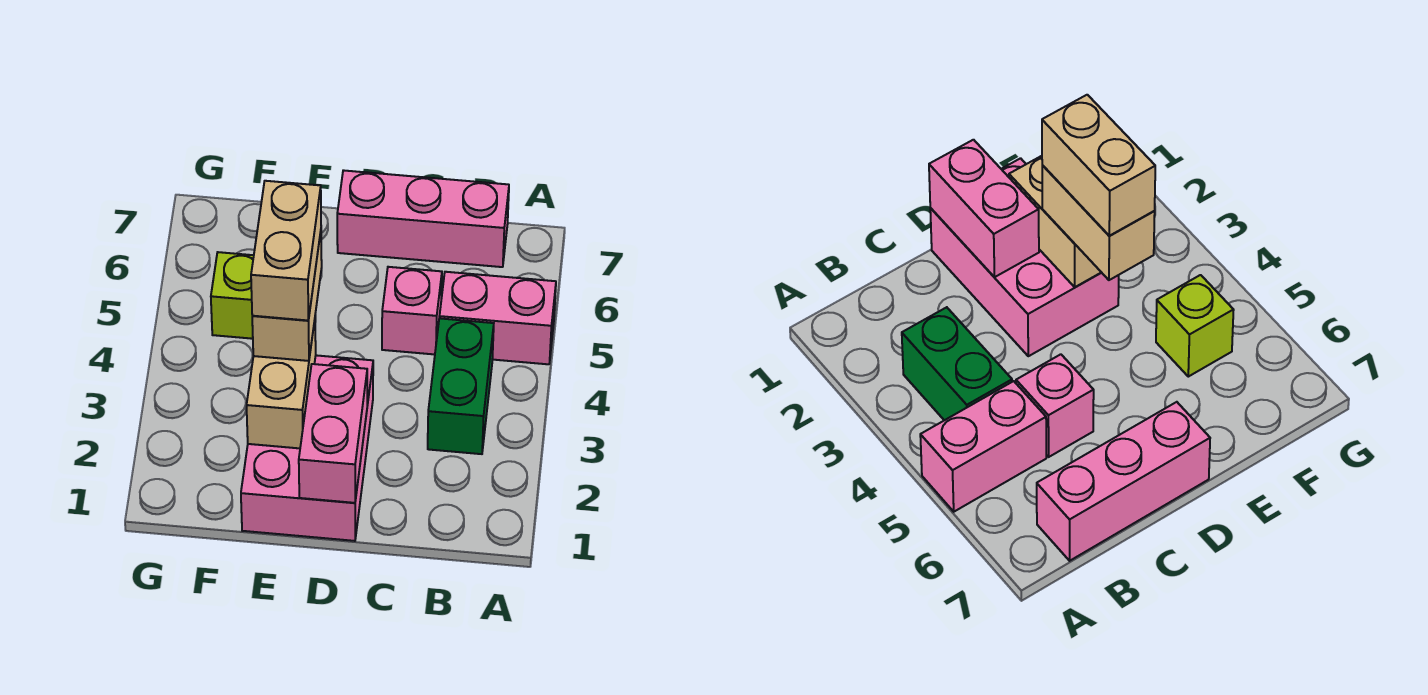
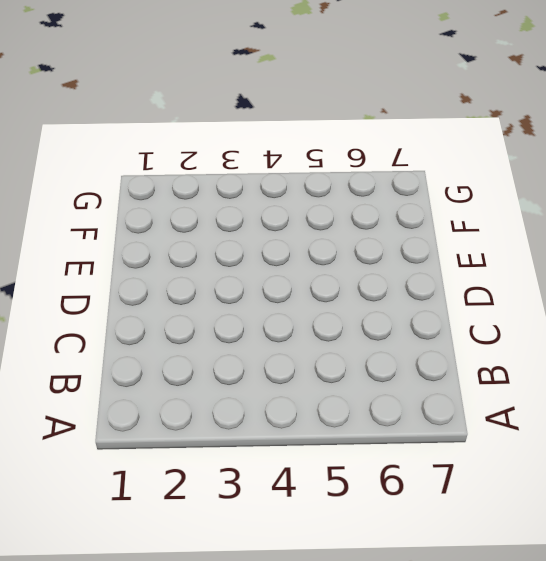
none -> pink brick A5:B5 level 1
none -> green brick B3:B4 level 1

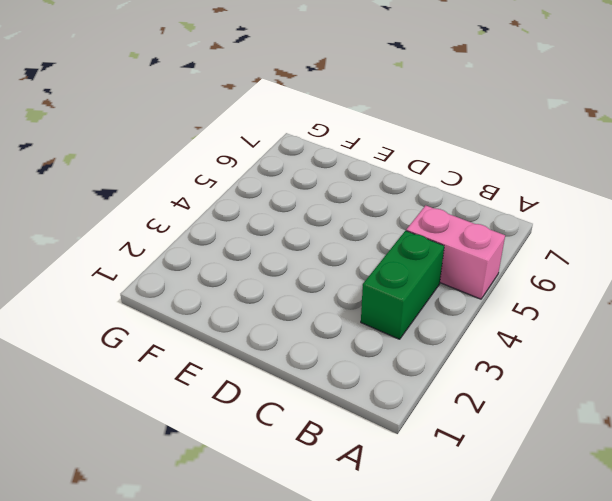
none -> pink brick B7:D7 level 1
none -> pink brick C5 level 1

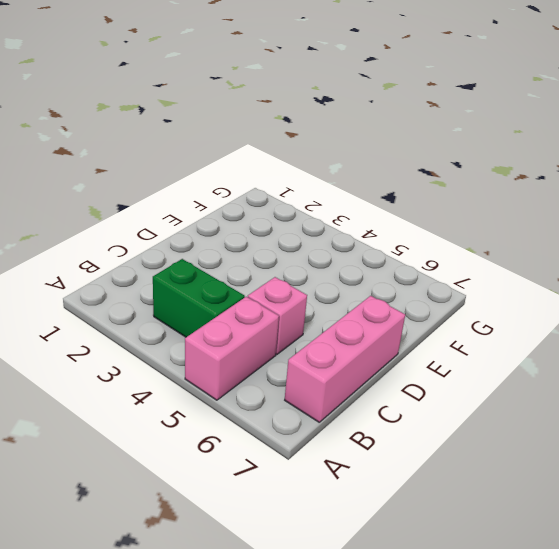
none -> pink brick D1:E3 level 1
none -> lime brick F5 level 1

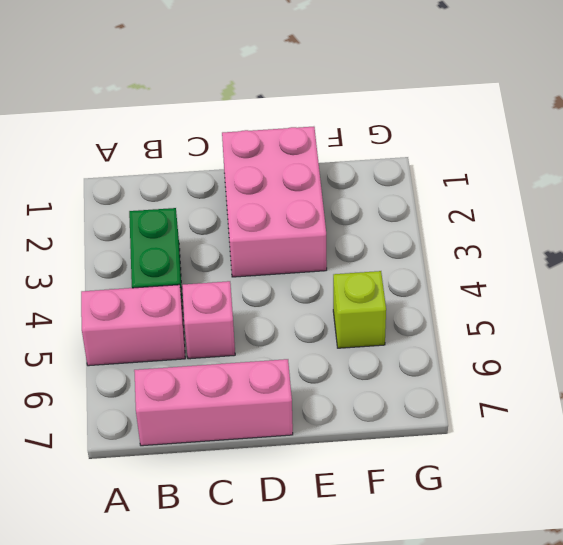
none -> pink brick D1:D2 level 2
none -> tan brick E2:E3 level 2

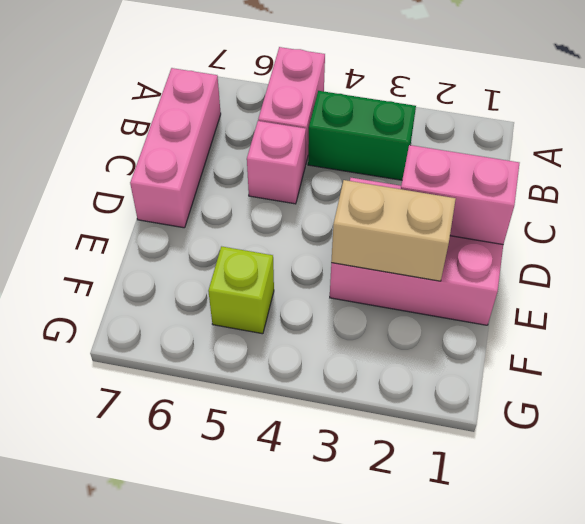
none -> tan brick E3:E4 level 3
none -> tan brick E3:E4 level 4

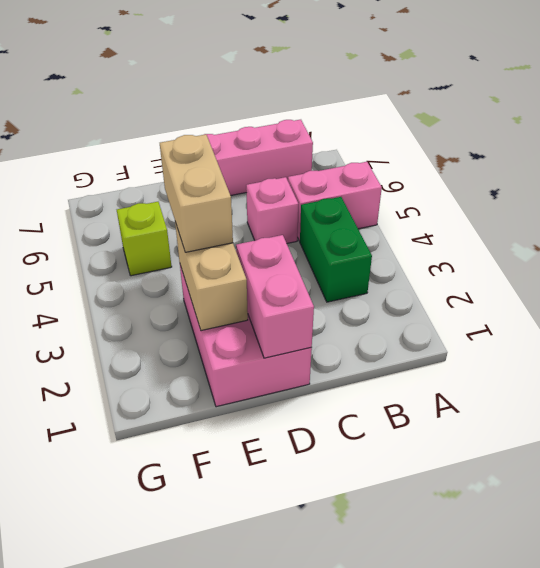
none -> tan brick E3:E4 level 4

